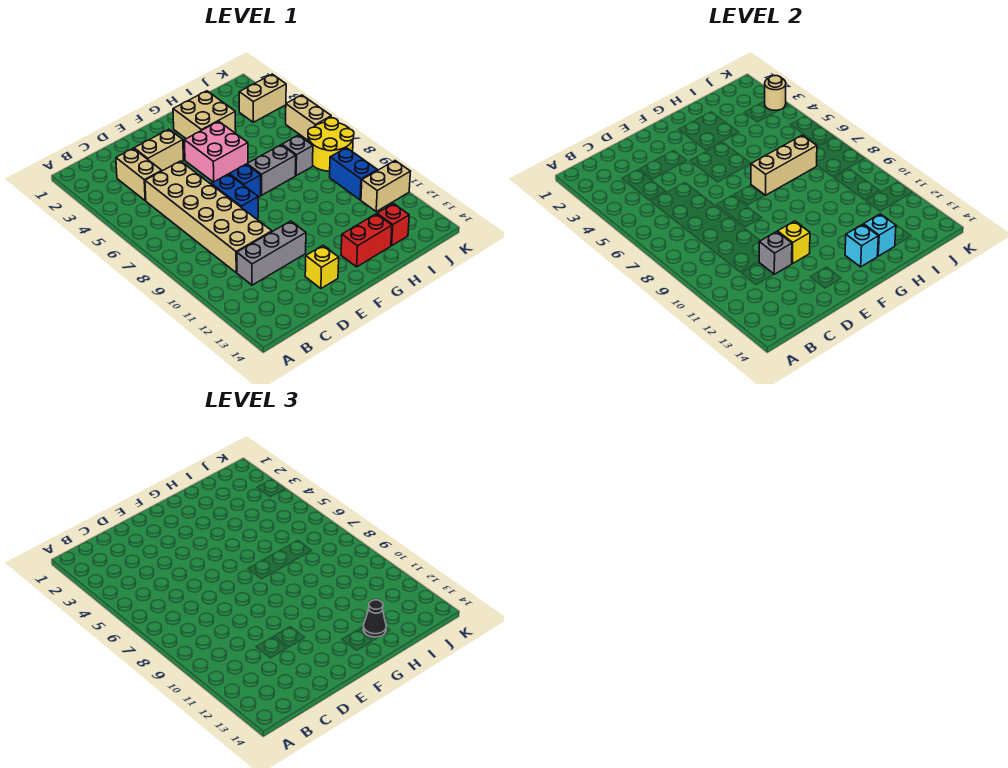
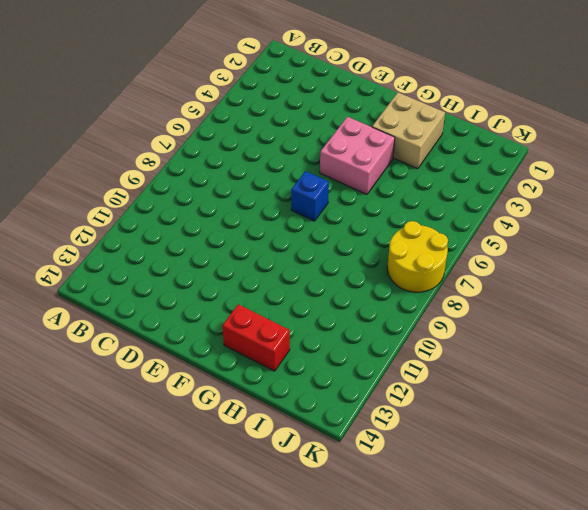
none -> tan brick C3:C4 level 1
none -> tan brick C5:D10 level 1
none -> grey brick C11:E11 level 1

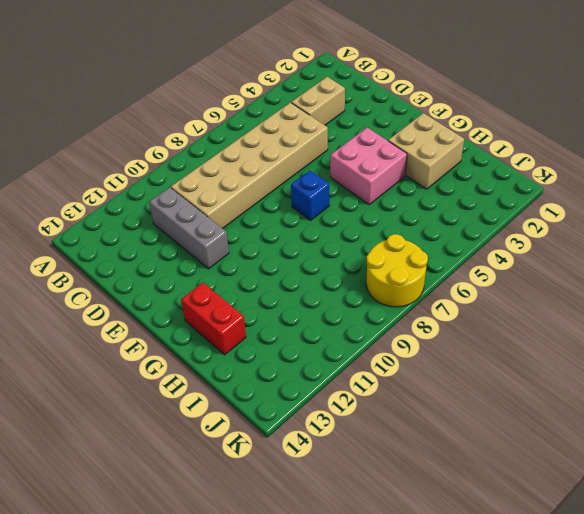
none -> tan brick D3:E3 level 1
none -> blue brick E7:E8 level 1
none -> yellow brick E13 level 1

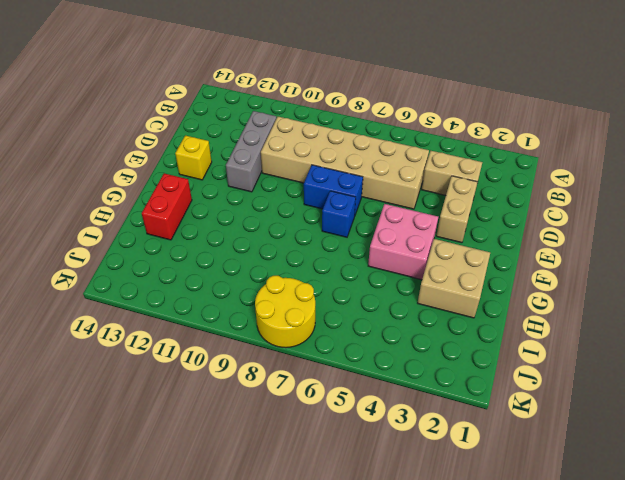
none -> grey brick G7:H7 level 1
none -> grey brick I7 level 1
none -> red brick I13 level 1

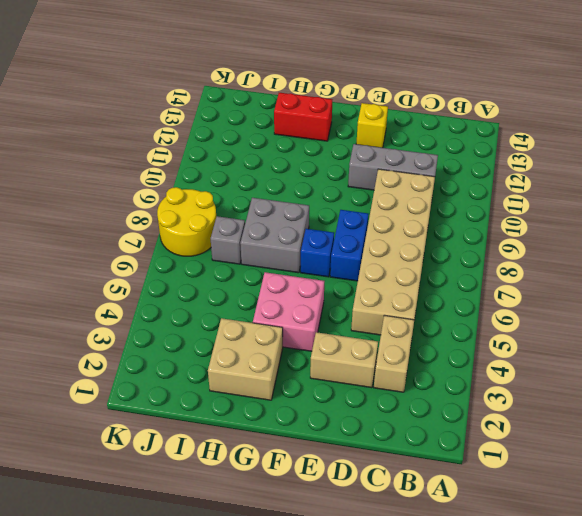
grey brick G7:H8 level 1 -> grey brick G7:H7 level 1
none -> red brick I13 level 1
none -> tan brick J3:K3 level 1
none -> blue brick J9:J10 level 1

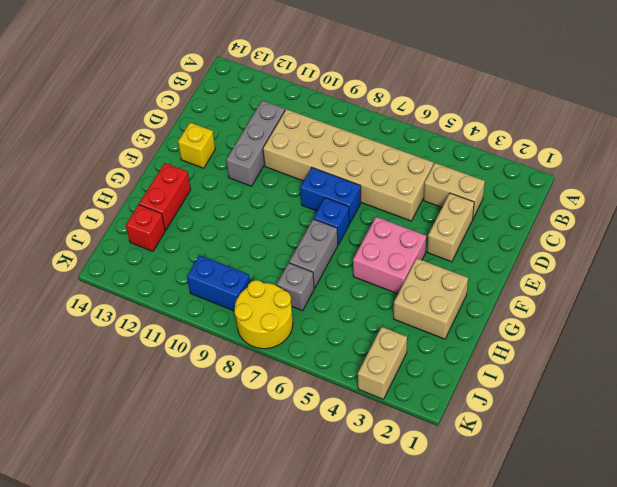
none -> tan brick J11:K11 level 1
none -> tan brick K5:K6 level 1
none -> grey brick D11 level 2

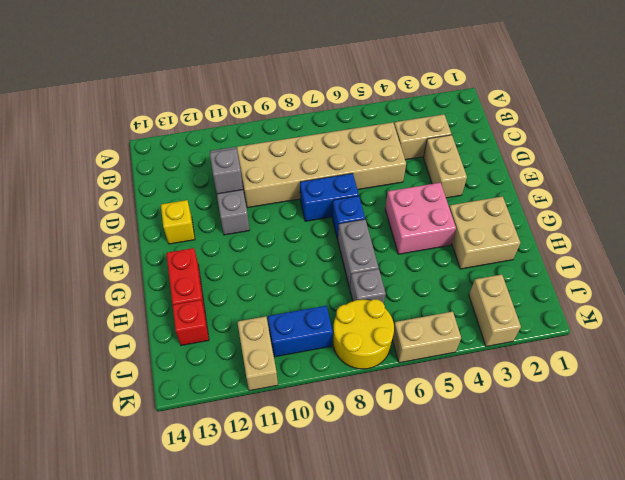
none -> yellow brick E11 level 2
none -> tan brick G7:I7 level 2
none -> cyan brick G13 level 2

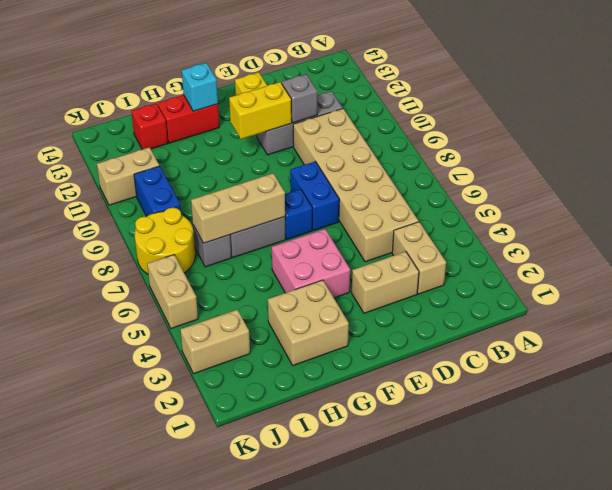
yellow brick E11:F11 level 2 -> yellow brick E11 level 2
none -> cyan brick H13 level 2
none -> tan round brick K3 level 2
none -> black cone H13 level 3

